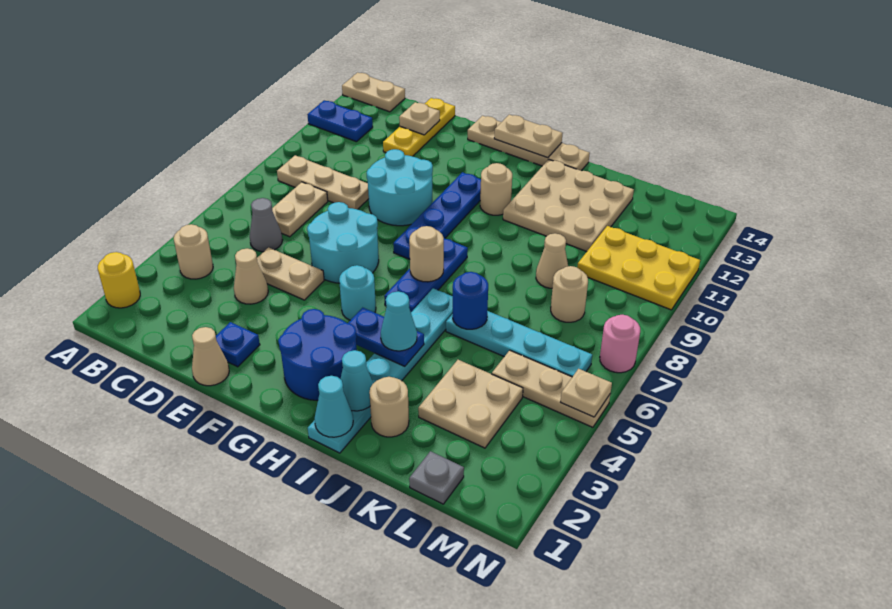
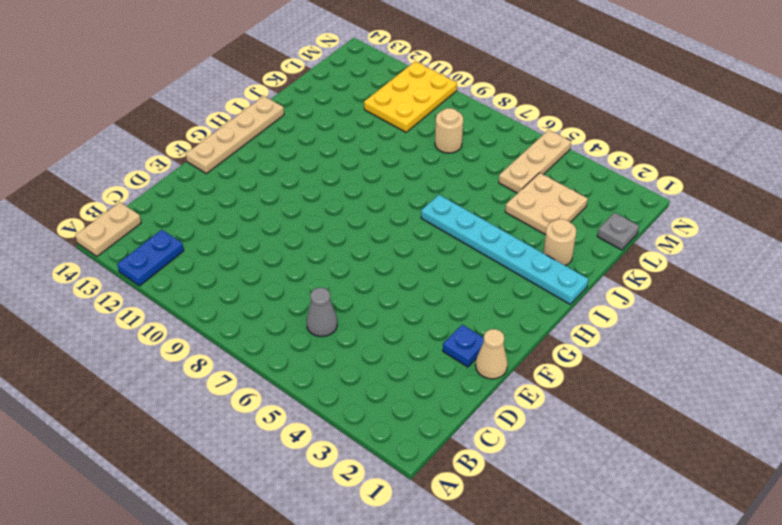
none -> yellow round brick A2 level 1
none -> tan round brick B4 level 1
none -> tan plate B9:D9 level 1
none -> tan plate C7:C8 level 1

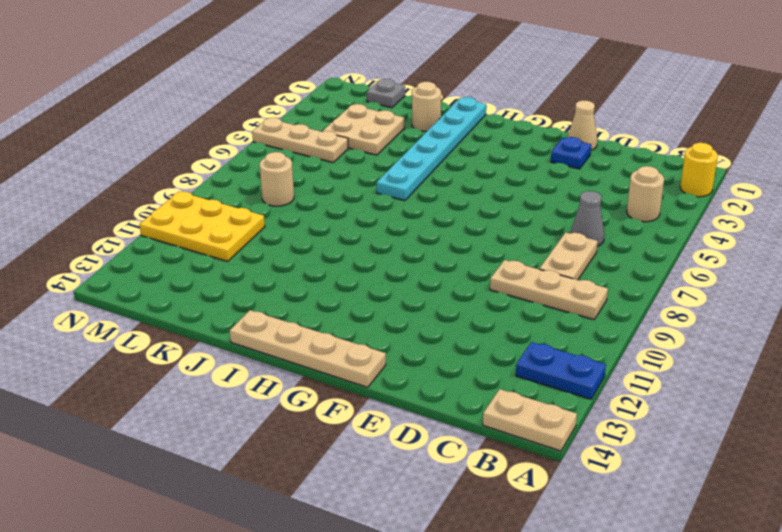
none -> tan cone D4 level 1
none -> tan plate D5:E5 level 1
none -> yellow plate D12:D14 level 1
none -> cyan round brick E6:F7 level 1

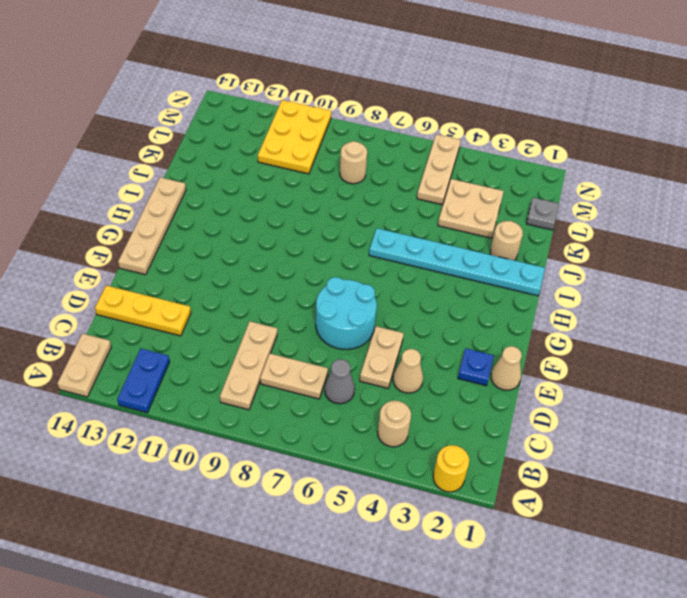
none -> cyan round brick E9:F10 level 1
none -> blue round brick G2:H3 level 1
none -> cyan round brick G5 level 1
none -> blue plate G8:G11 level 1

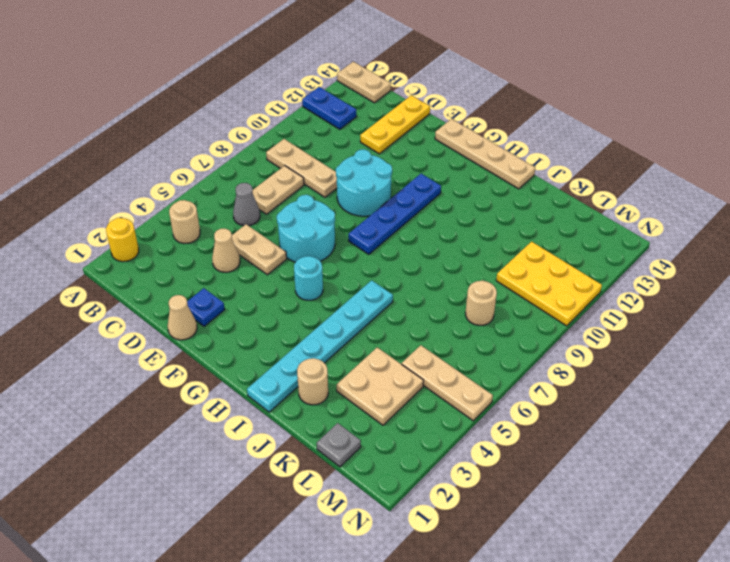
none -> blue round brick G2:H3 level 1
none -> blue plate H6:H8 level 1
none -> tan round brick H11 level 1
none -> tan plate I11:K13 level 1

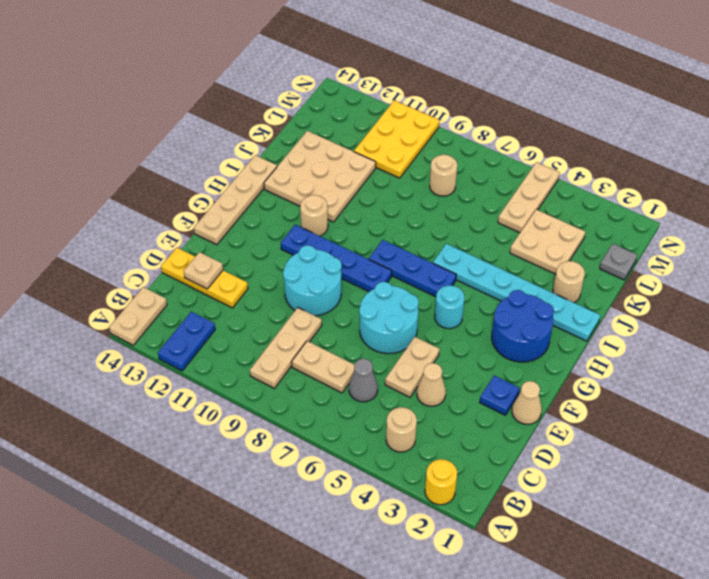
none -> cyan plate J6:M6 level 1
none -> tan cone K9 level 1
none -> pink round brick N7 level 1
none -> tan plate G14:H14 level 2

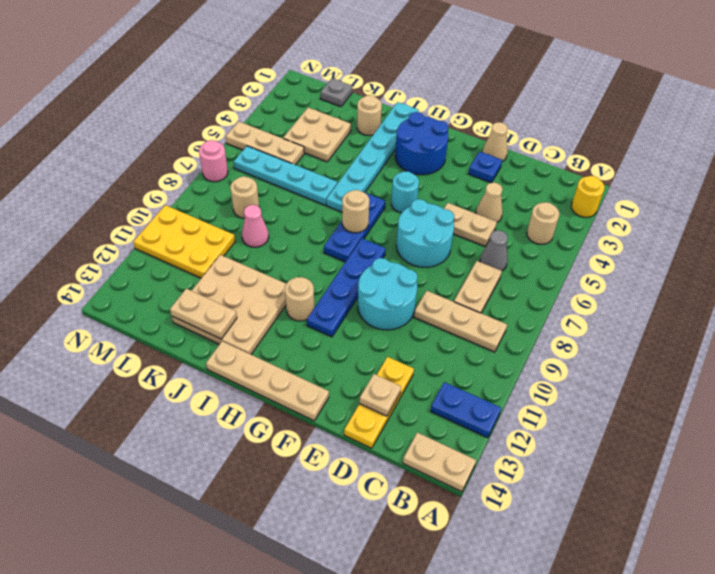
tan plate J13:K13 level 2 -> tan plate G14:H14 level 2
pink cone K9 level 1 -> tan cone K9 level 1
none -> blue plate H4:I4 level 2
none -> cyan cone I1 level 2
none -> cyan cone I2 level 2
none -> blue round brick J6 level 2

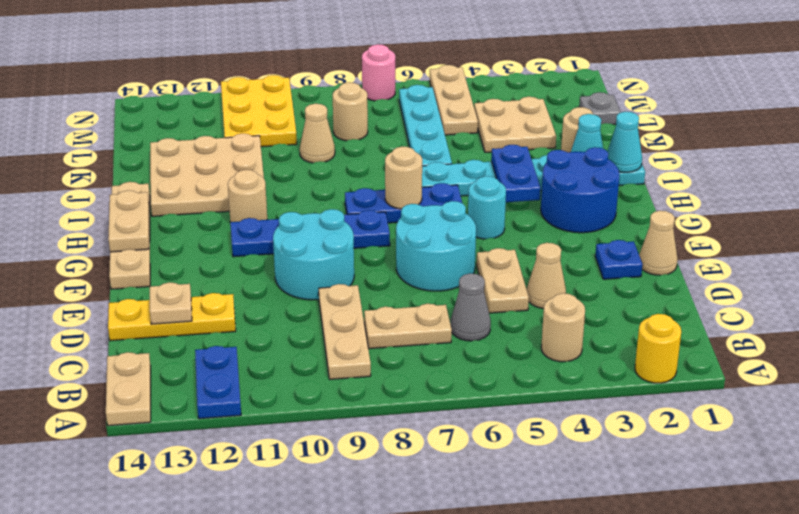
none -> blue round brick J6 level 2
none -> tan plate N5 level 2
none -> cyan cone I4 level 3

